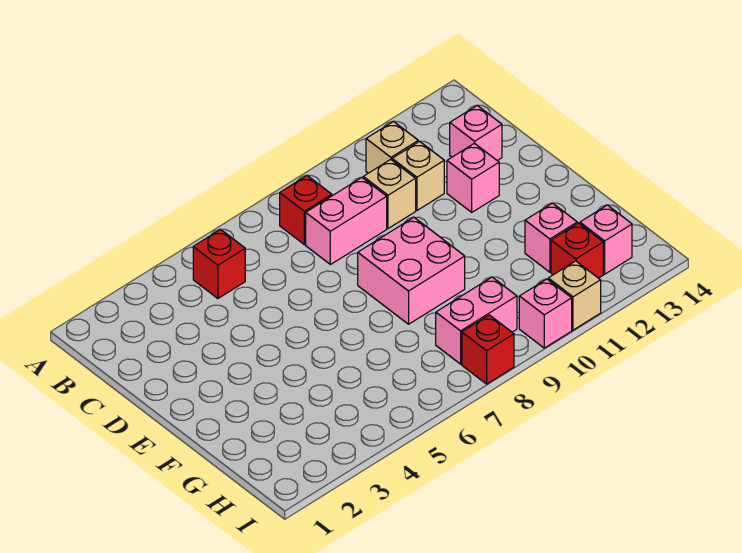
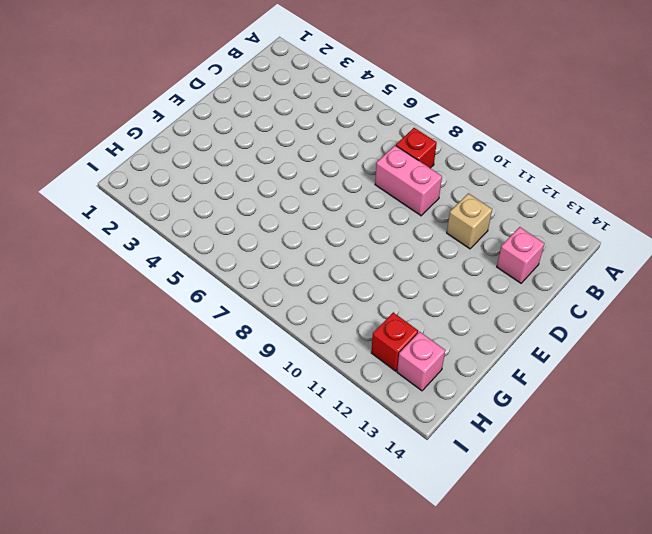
none -> red brick B5 level 1
none -> tan brick B11 level 1
none -> tan brick C10 level 1

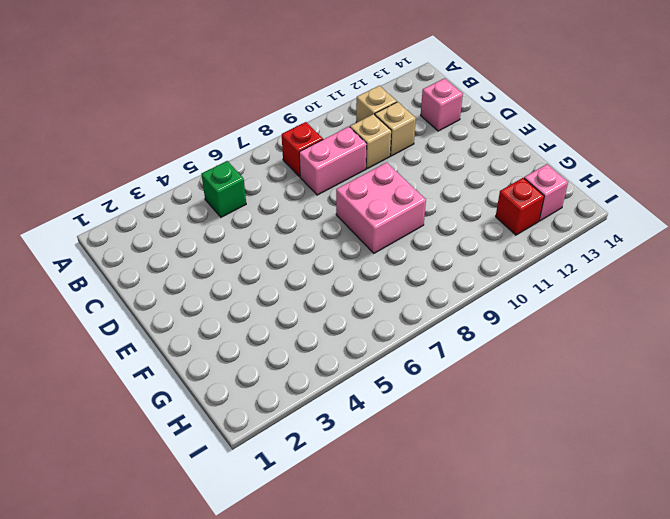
green brick B5 level 1 -> red brick B5 level 1
none -> pink brick D12 level 1
none -> pink brick G12 level 1
none -> pink brick H8:H9 level 1

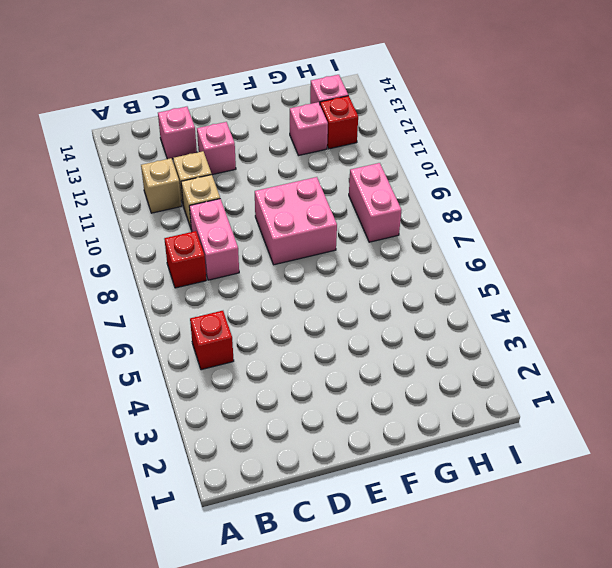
none -> red brick I8 level 1
none -> pink brick I10 level 1
none -> tan brick I11 level 1

